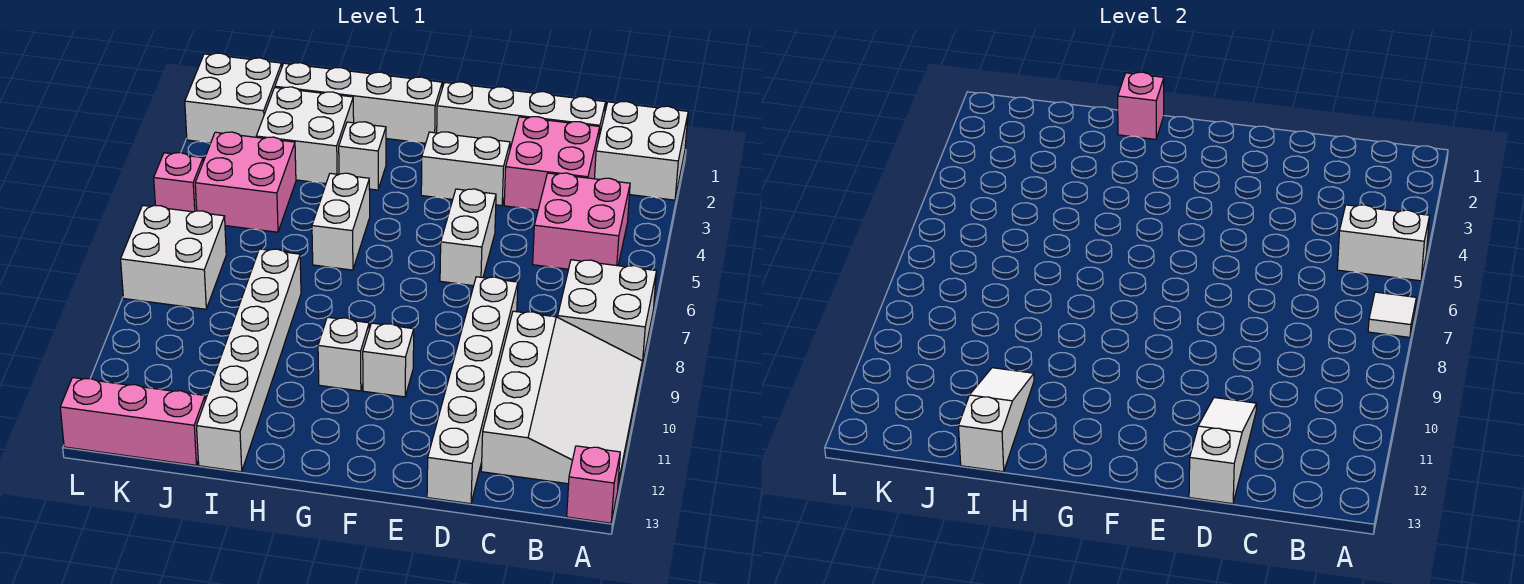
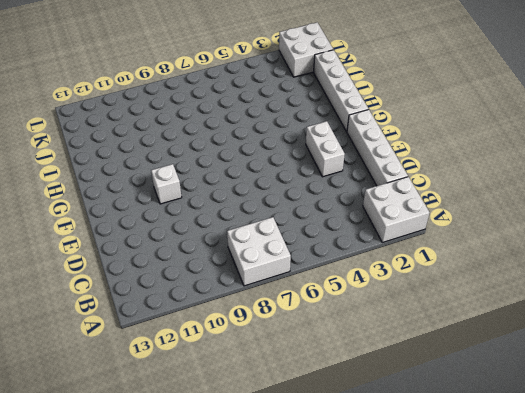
none -> white slope A9:C12 level 1 top C
none -> pink brick A13 level 1
none -> pink brick B4:C5 level 1

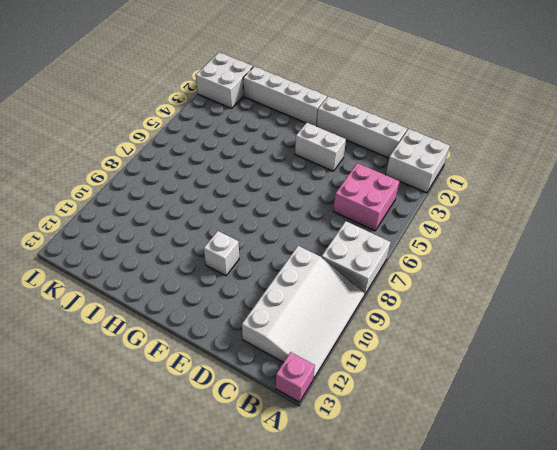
none -> pink brick C2:D3 level 1
none -> white brick D8:D13 level 1
none -> white brick E5:E6 level 1

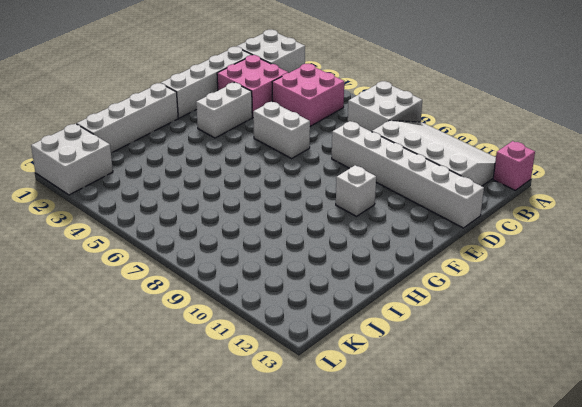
none -> white brick G10 level 1
none -> white brick H3 level 1
none -> white brick H5:H6 level 1

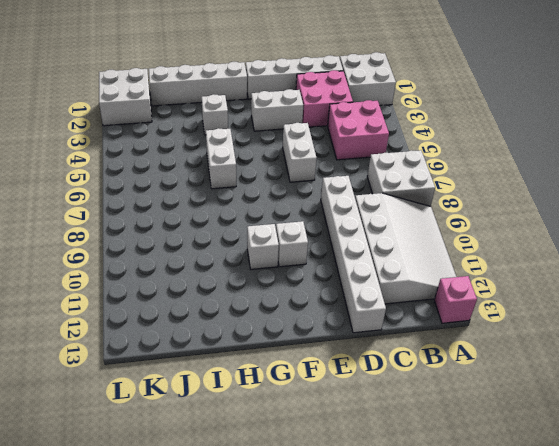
none -> white brick I2:J3 level 1
none -> white brick I8:I13 level 1
none -> pink brick J4:K5 level 1

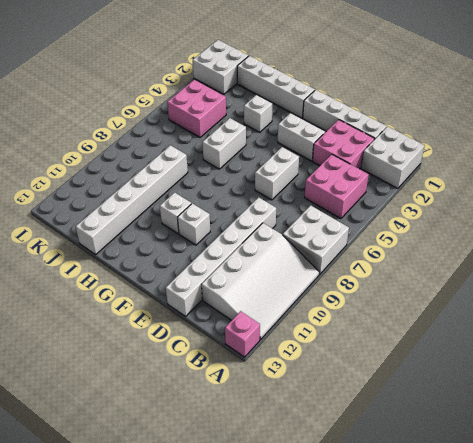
none -> white brick I2:J3 level 1
none -> pink brick J13:L13 level 1
none -> white brick K7:L8 level 1

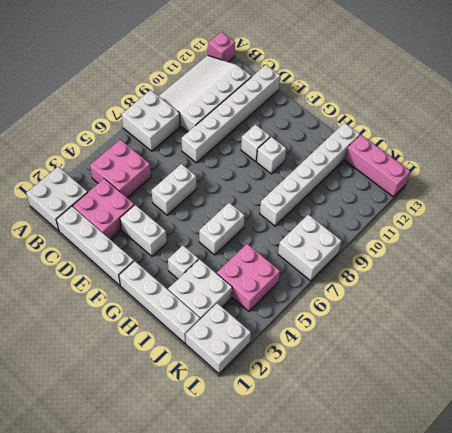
none -> pink brick L5 level 1
none -> white brick A5:B5 level 2
none -> white tile A7 level 2

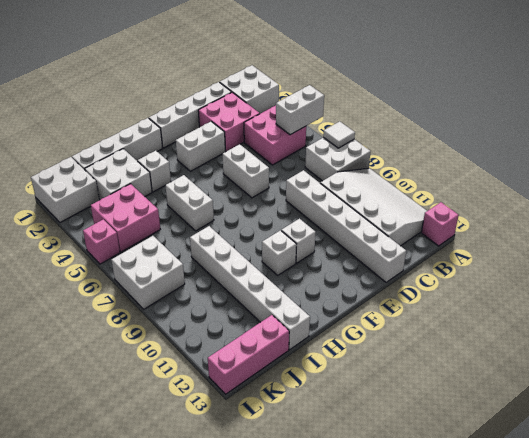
none -> white slope D11:D13 level 2 top 13
none -> pink brick H1 level 2
none -> white slope I11:I13 level 2 top 13

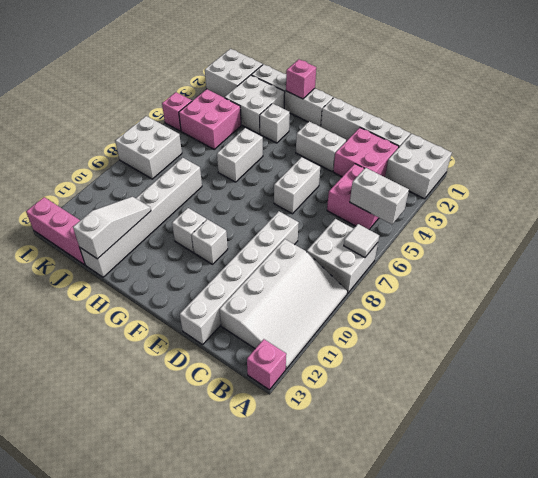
none -> white slope D11:D13 level 2 top 13

